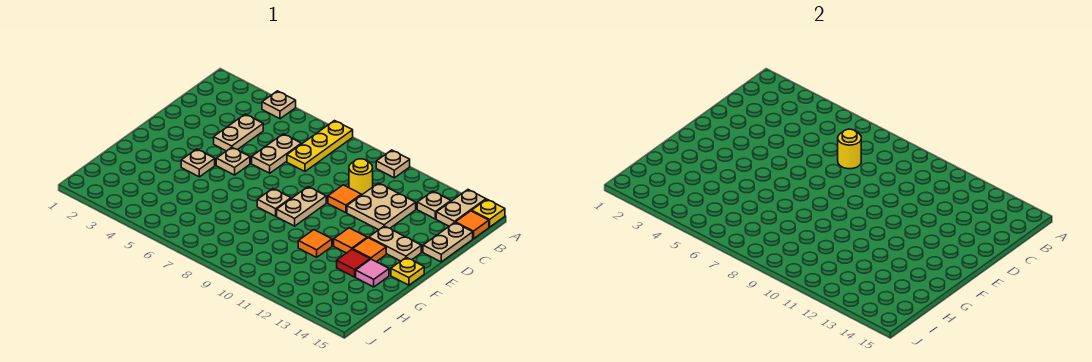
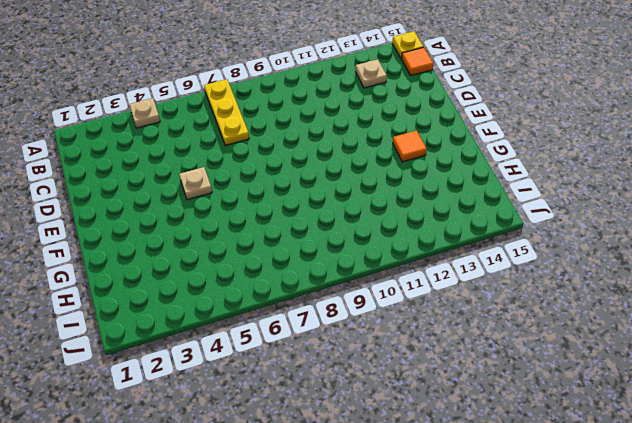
none -> tan plate A10 level 1
none -> tan plate A14:B14 level 1
none -> tan plate C4:D4 level 1

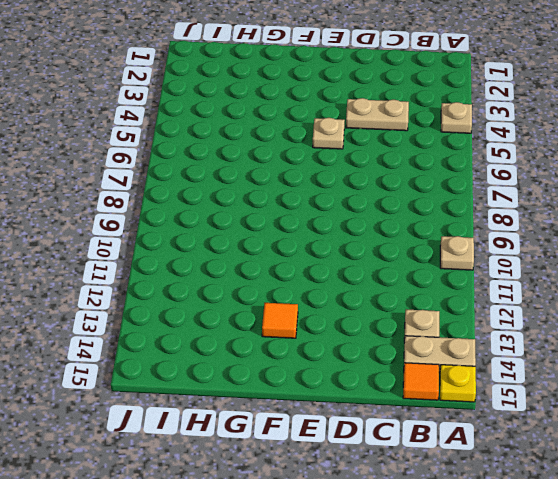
none -> yellow plate A7:C7 level 1
none -> tan plate C6:D6 level 1
none -> yellow round brick C10 level 1

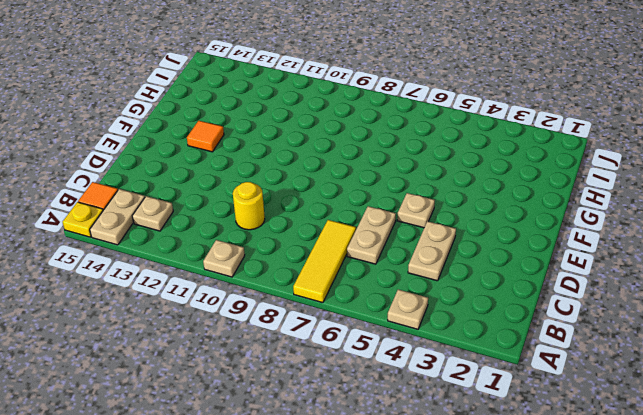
yellow tile A7:C7 level 1 -> yellow plate A7:C7 level 1
none -> tan plate C11:D12 level 1
none -> tan plate C15:D15 level 1
none -> orange tile D10 level 1

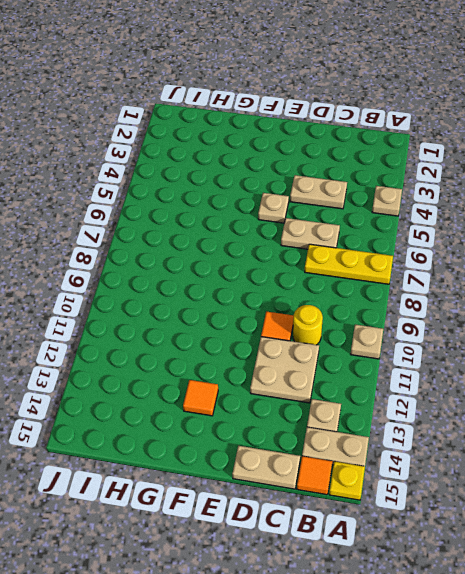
none -> tan plate E9:F9 level 1
none -> tan plate E13:E14 level 1
none -> tan plate F4 level 1

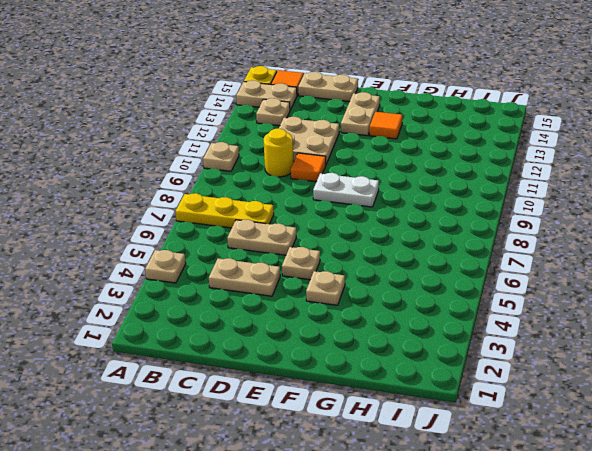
white plate E9:F9 level 1 -> tan plate E9:F9 level 1
none -> tan plate F8 level 1
none -> orange tile F12 level 1
none -> yellow plate F15 level 1

